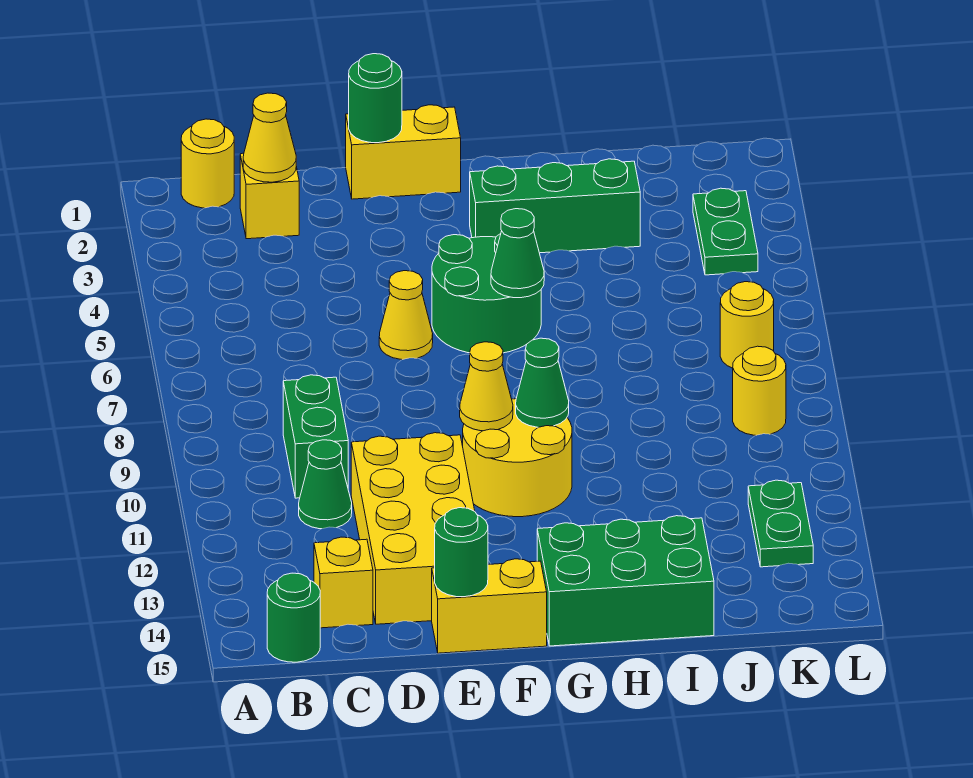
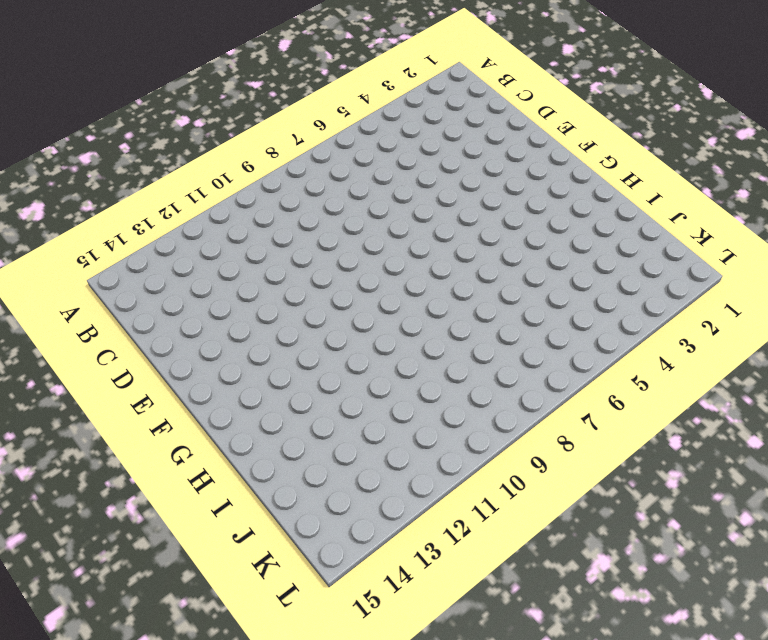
none -> yellow round brick B1 level 1
none -> green round brick B15 level 1
none -> yellow brick C2 level 1

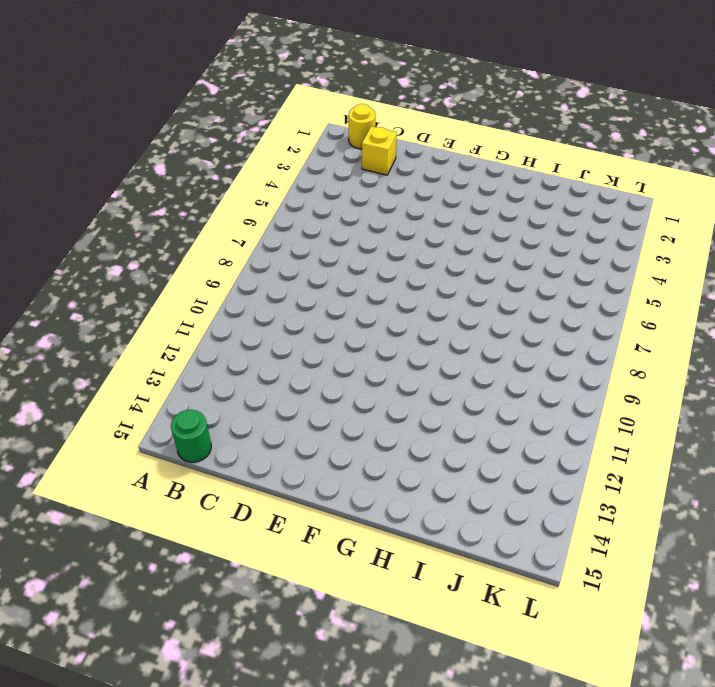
none -> green brick C9:C10 level 1
none -> green cone C11 level 1
none -> yellow brick C14 level 1

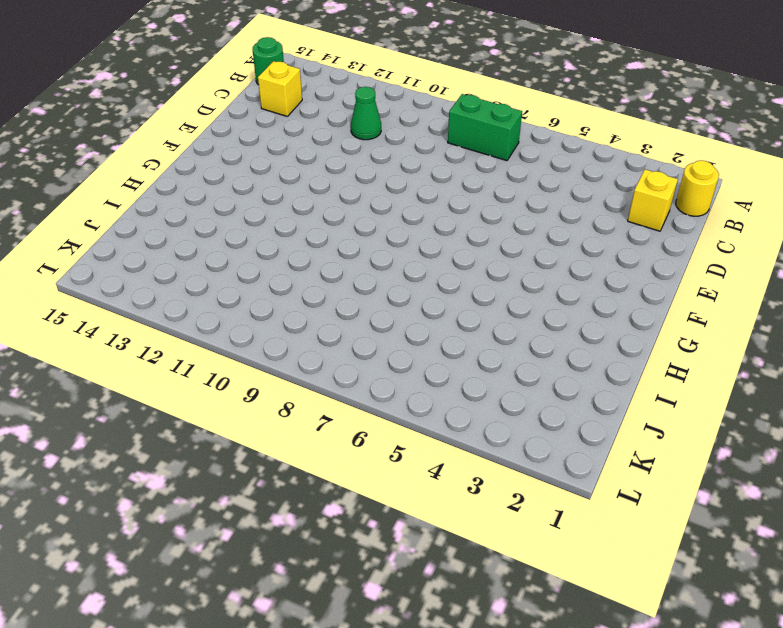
green brick B7:B8 level 1 -> green brick C9:C10 level 1
none -> yellow brick D11:E14 level 1
none -> yellow brick E1:F1 level 1
none -> yellow cone E6 level 1

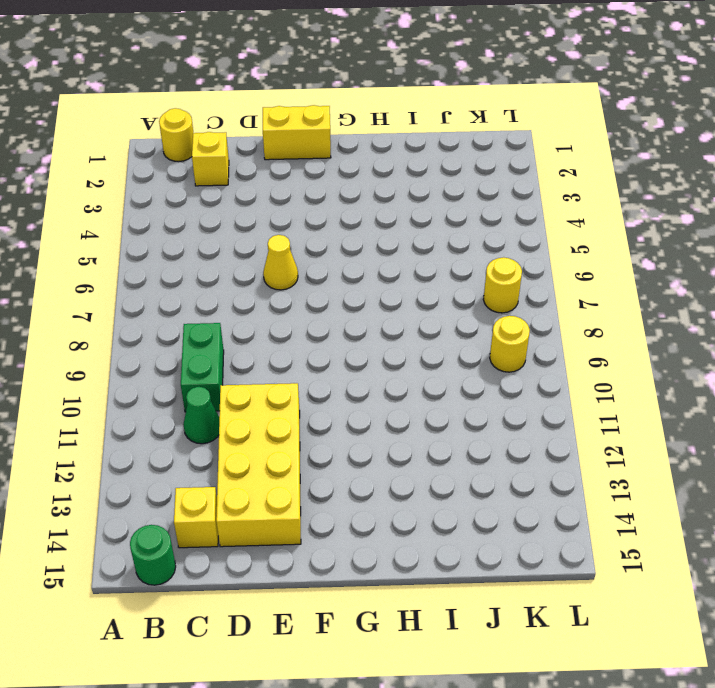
none -> yellow brick E15:F15 level 1
none -> green round brick F5:G6 level 1
none -> yellow round brick F10:G11 level 1

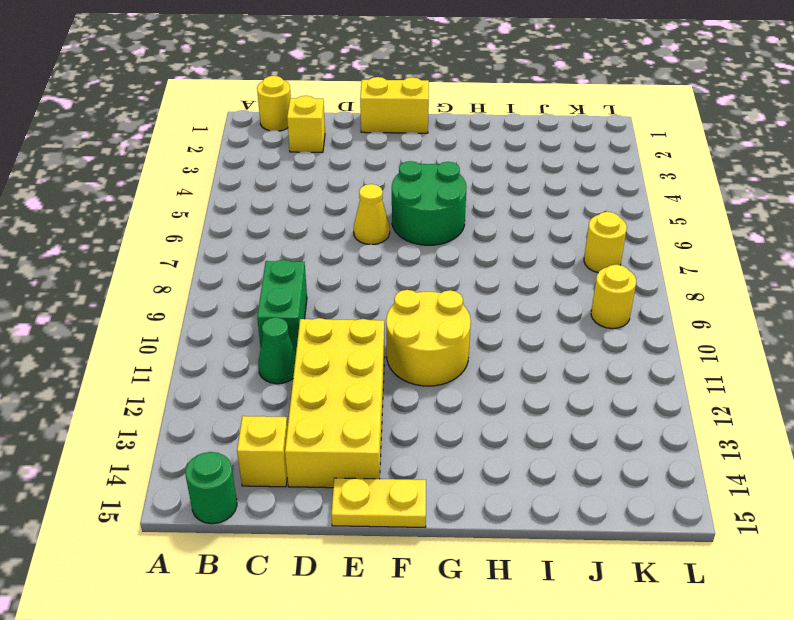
yellow plate E15:F15 level 1 -> yellow brick E15:F15 level 1
none -> green brick G3:I3 level 1
none -> green brick G14:I15 level 1
none -> green plate K3:K4 level 1

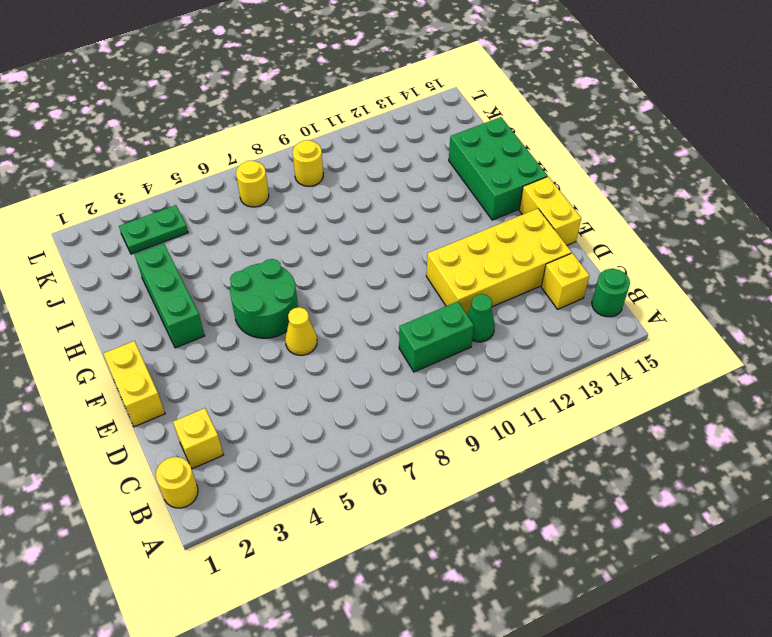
none -> yellow round brick F10:G11 level 1
none -> green plate K12:K13 level 1
none -> yellow cone C2 level 2

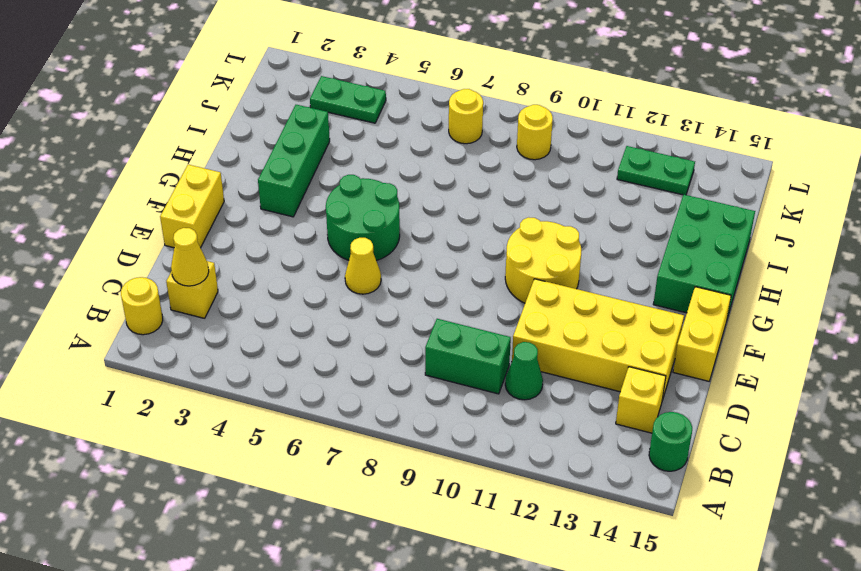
none -> green round brick E1 level 2
none -> green round brick E15 level 2
none -> yellow cone F10 level 2

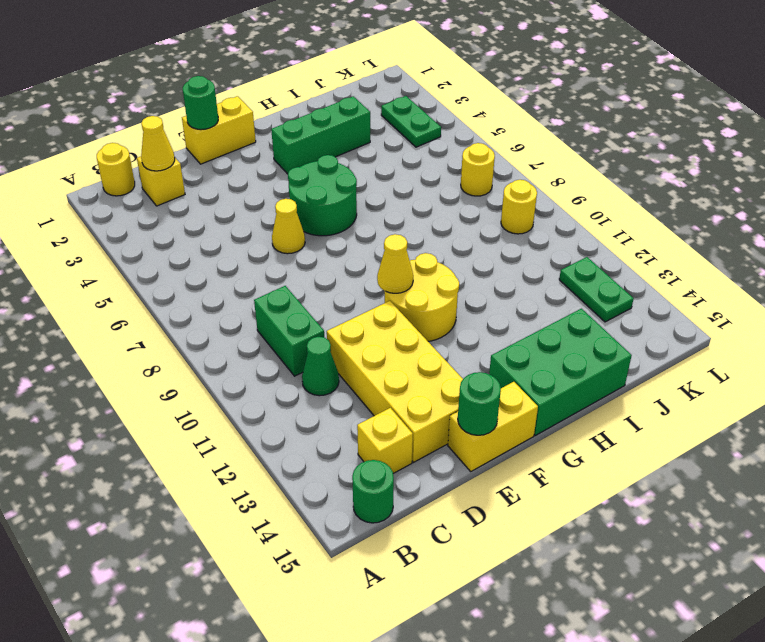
none -> green cone G6 level 2
none -> green cone G10 level 2

